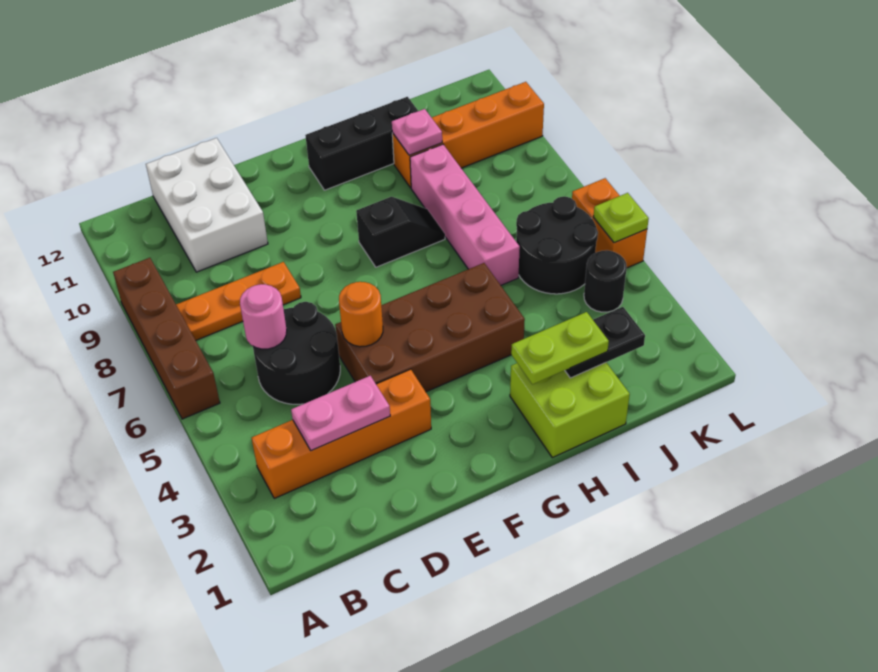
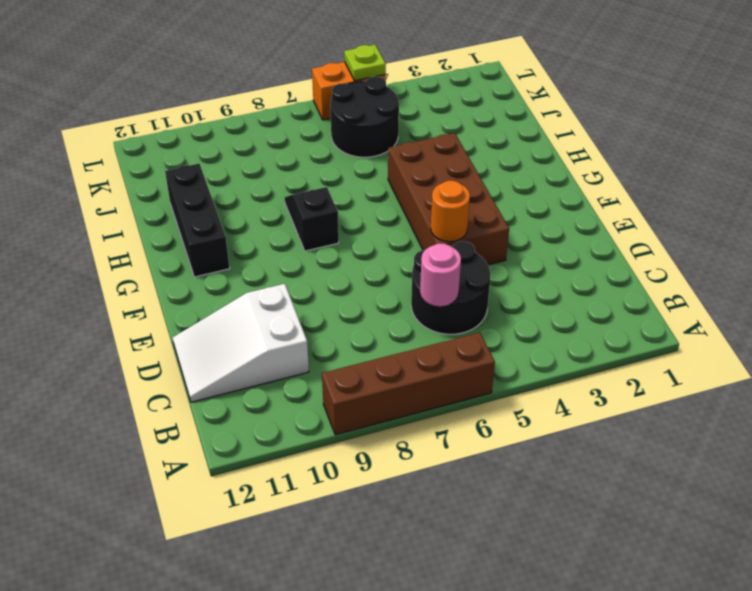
white slope C10:D12 level 1 top 10 -> white brick C10:D12 level 1
none -> orange brick B3:E3 level 1
none -> orange plate B8:D8 level 1
none -> lime brick H1:I2 level 1

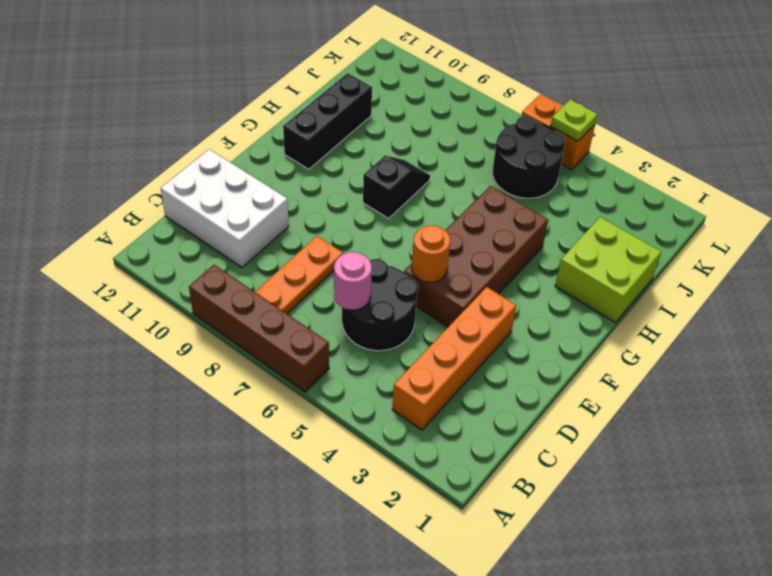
none -> pink brick I6:I9 level 1
none -> orange brick I10:L10 level 1
none -> black round brick K4 level 1

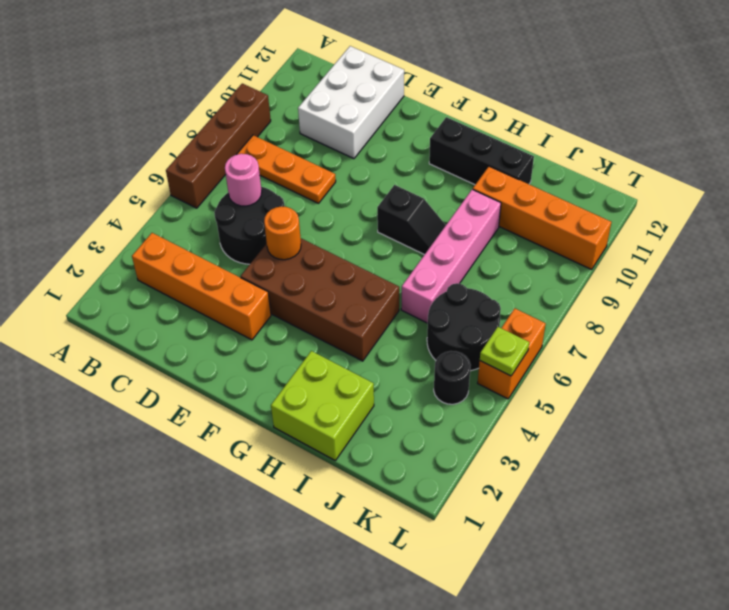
none -> pink plate C3:D3 level 2
none -> black plate I2:J2 level 2
none -> pink plate I10 level 2

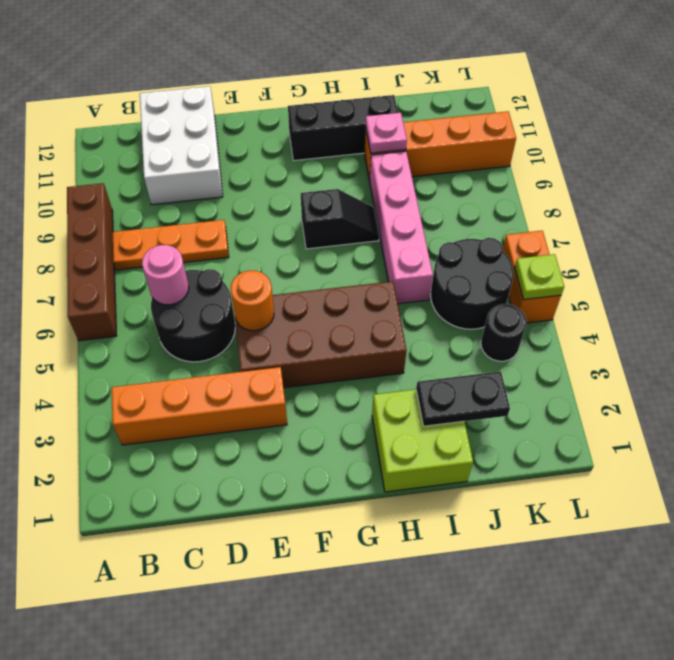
none -> pink plate C3:D3 level 2
none -> lime plate H2:I2 level 3

